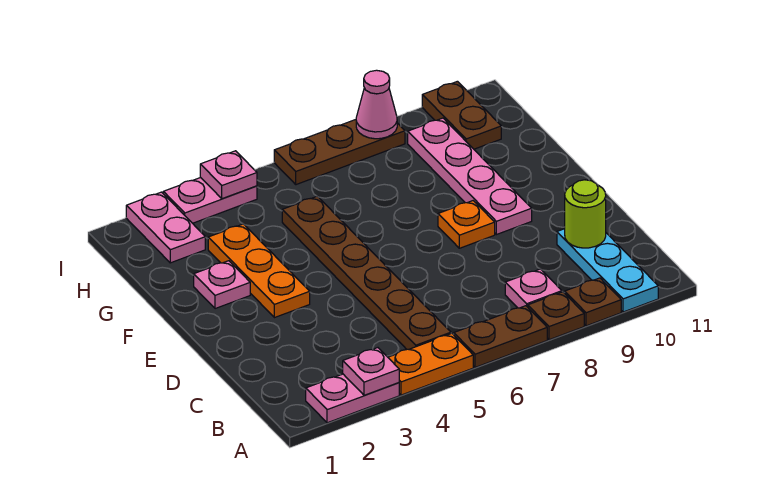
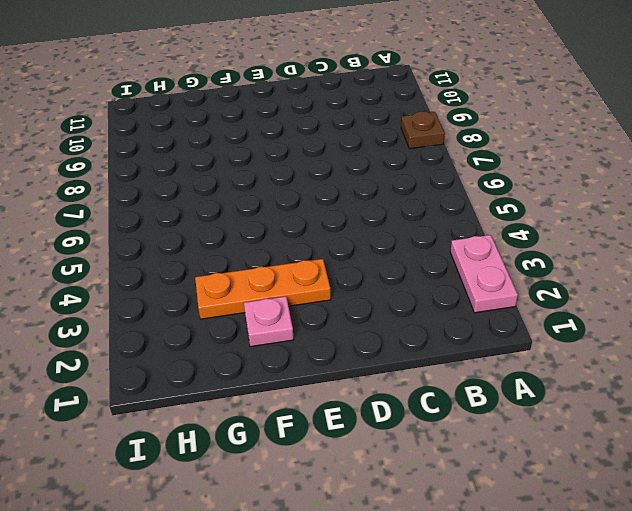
none -> orange plate A4:A5 level 1
none -> brown plate A6:A7 level 1
none -> brown plate A9 level 1

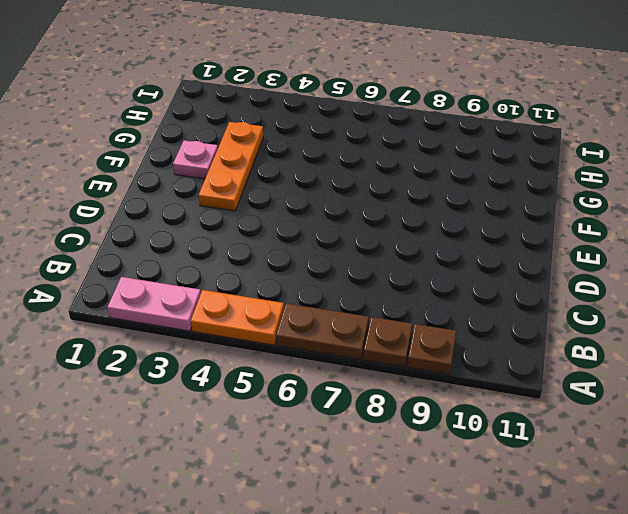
none -> cyan plate A10:C10 level 1
none -> brown plate B5:G5 level 1
none -> pink plate B8 level 1

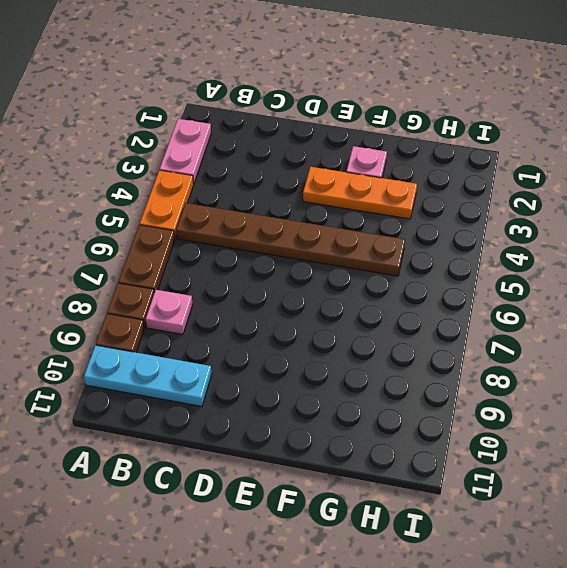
none -> orange plate E8 level 1
none -> pink plate E9:H9 level 1
none -> pink plate H2:I2 level 1

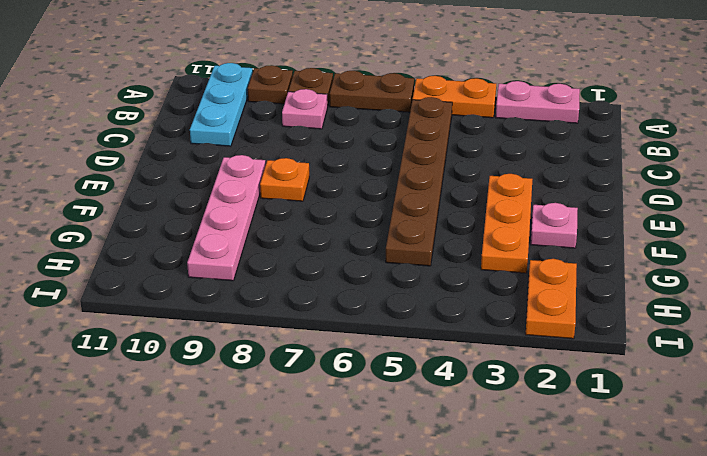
orange plate H2:I2 level 1 -> pink plate H2:I2 level 1
none -> brown plate H10:I10 level 1
none -> pink plate I3:I4 level 1
none -> brown plate I6:I8 level 1

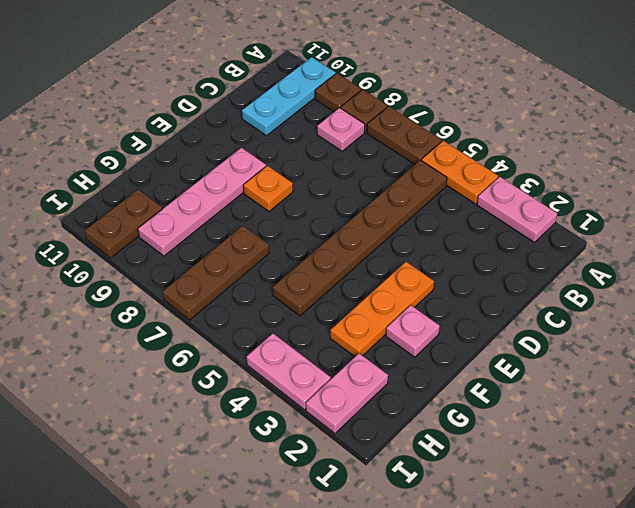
brown plate G7:I7 level 1 -> brown plate I6:I8 level 1
none -> pink plate A3 level 2
none -> lime round brick C10 level 2
none -> pink plate I4 level 2

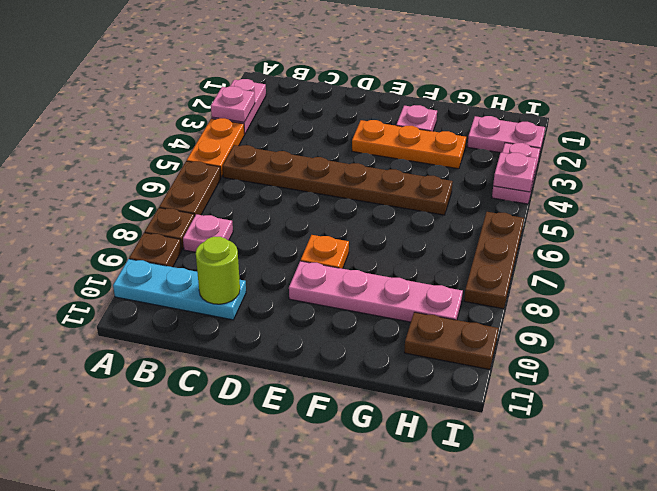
none -> pink cone I8 level 2

